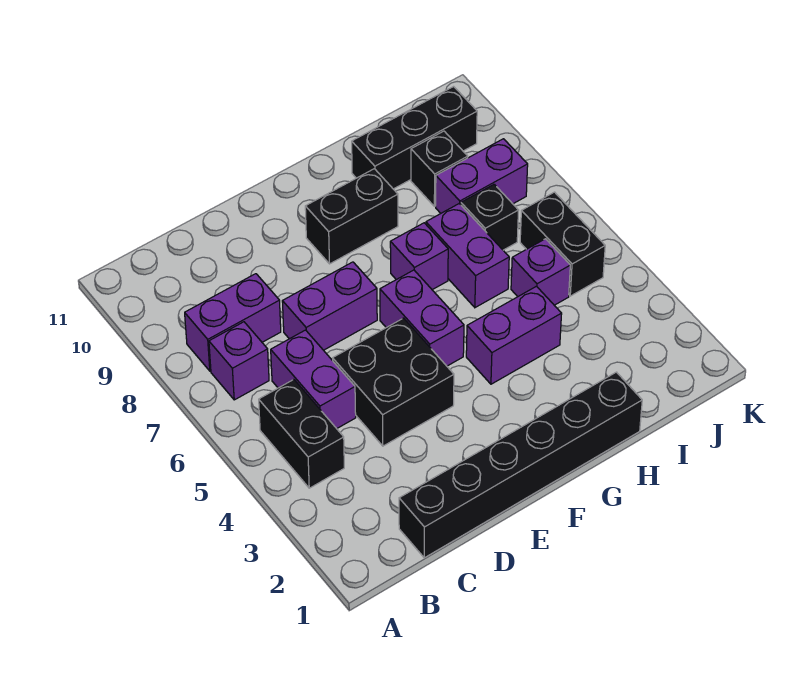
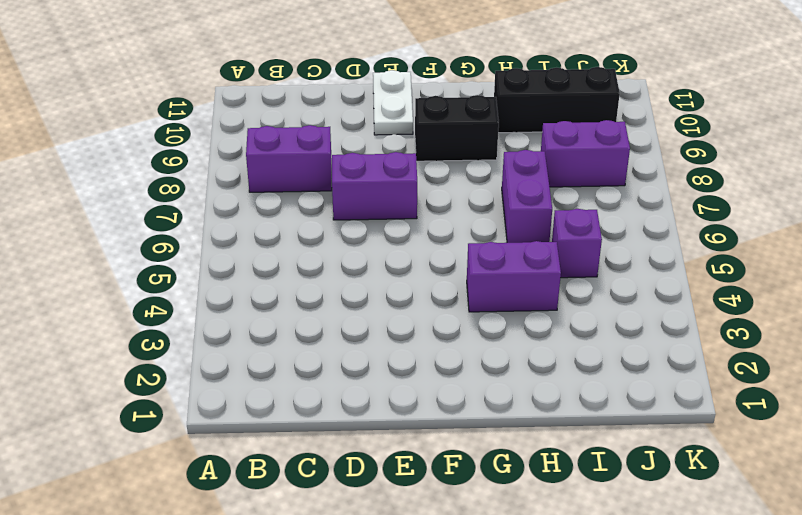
white plate E10:E11 level 1 -> none
none -> black brick B4:B5 level 1
none -> purple brick B7 level 1
none -> black brick C1:H1 level 1

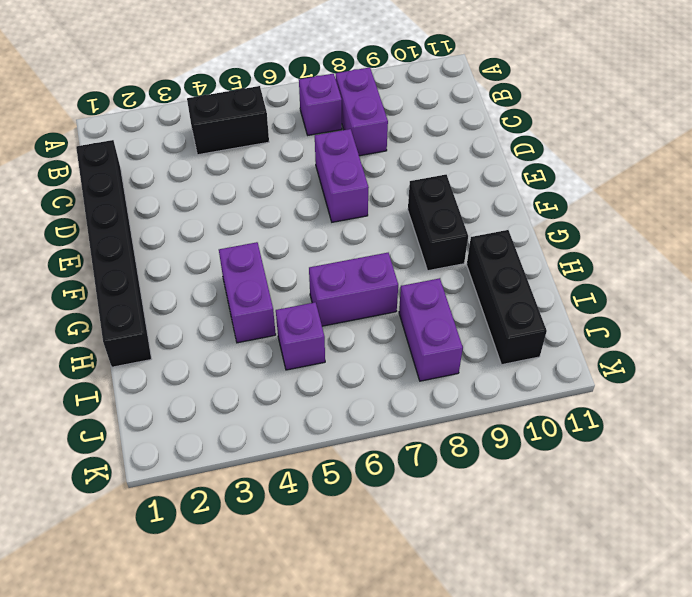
none -> purple brick C5:C6 level 1
none -> black brick D4:E5 level 1
none -> purple brick F5:F6 level 1

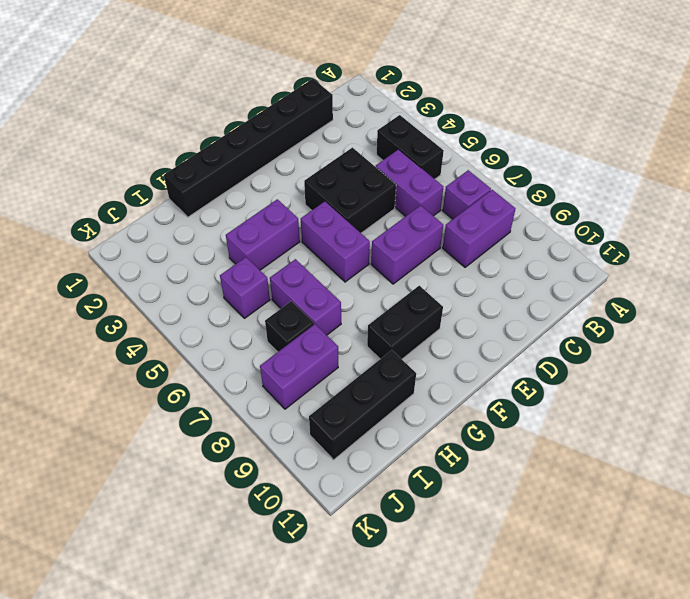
none -> purple brick G7 level 1
none -> black brick I9 level 1
none -> black brick J5:J6 level 1

